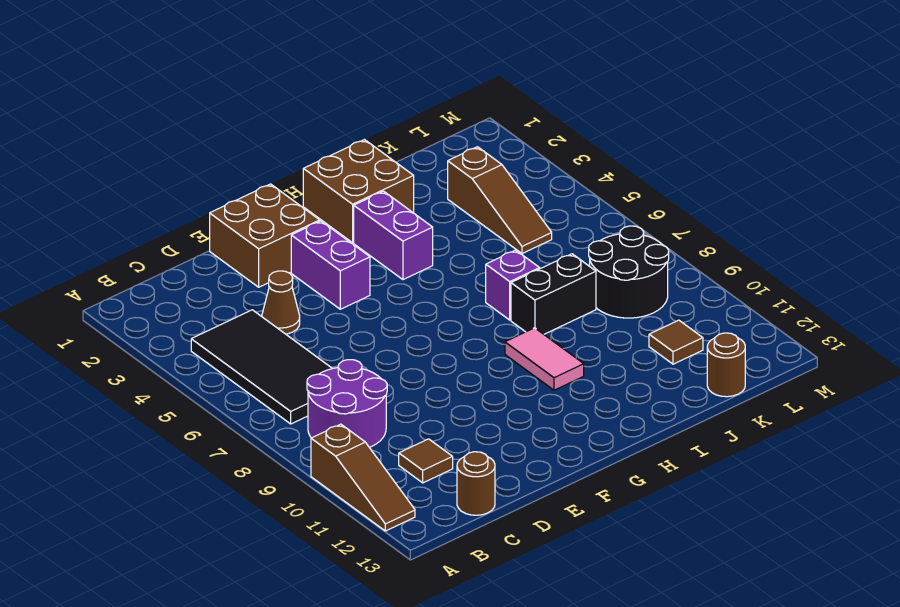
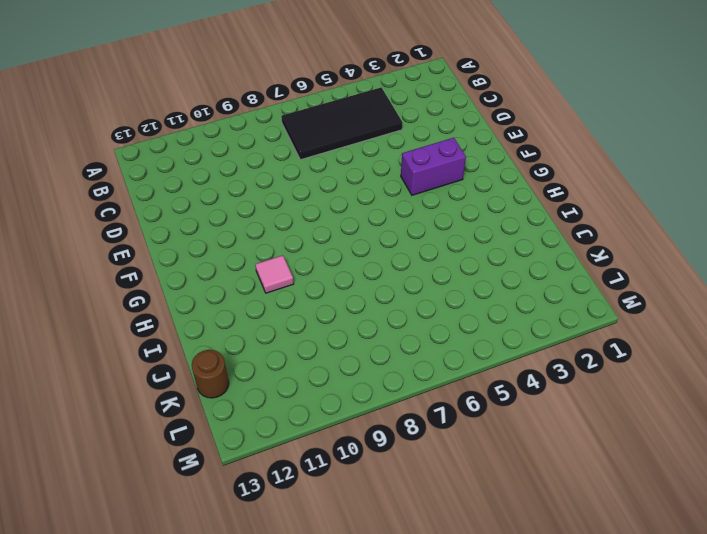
pink tile H10 level 1 -> pink tile H9:H10 level 1
none -> brown slope A10:A12 level 1 top 10
none -> purple round brick B8:C9 level 1
none -> brown tile C11 level 1

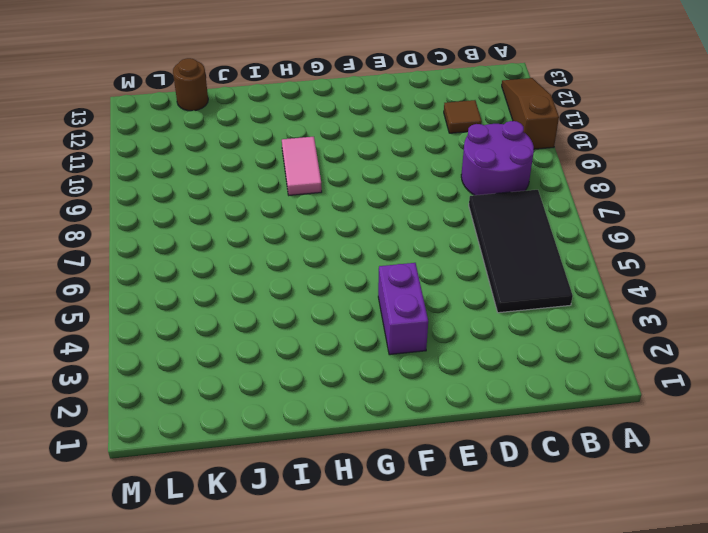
none -> brown round brick C13 level 1
none -> brown cone D4 level 1
none -> brown brick E1:F2 level 1

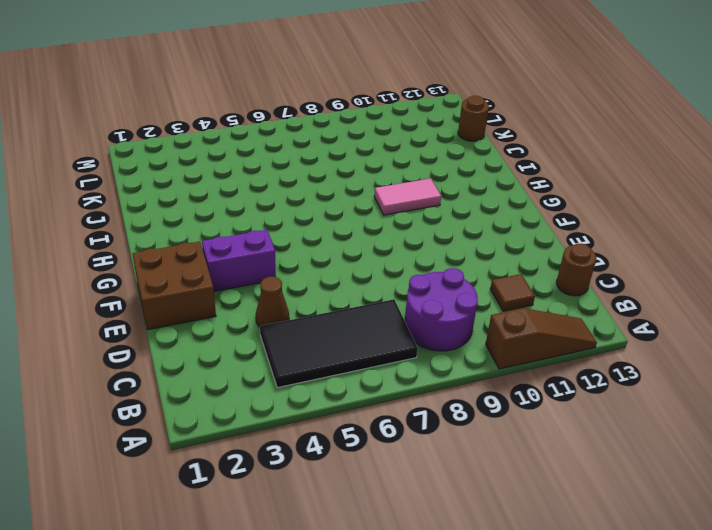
none -> brown brick H1:I2 level 1
none -> purple brick H3:H4 level 1
none -> purple brick I7 level 1

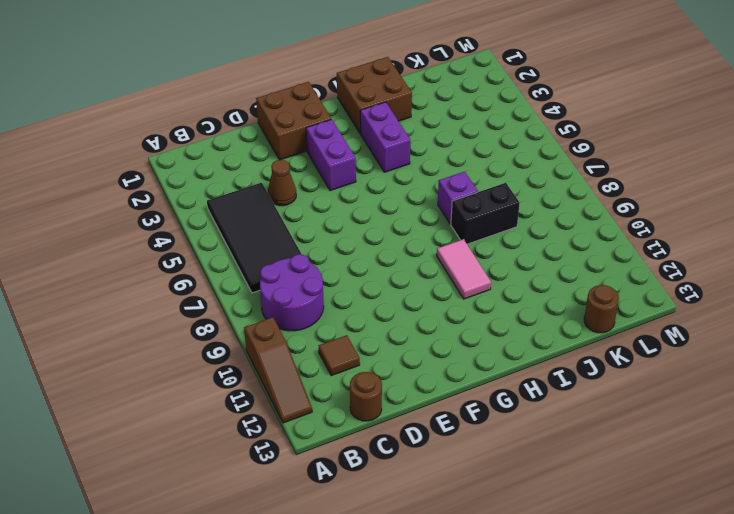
none -> brown slope K3:K5 level 1 top 3
none -> black round brick K8:L9 level 1
none -> brown tile K11 level 1

